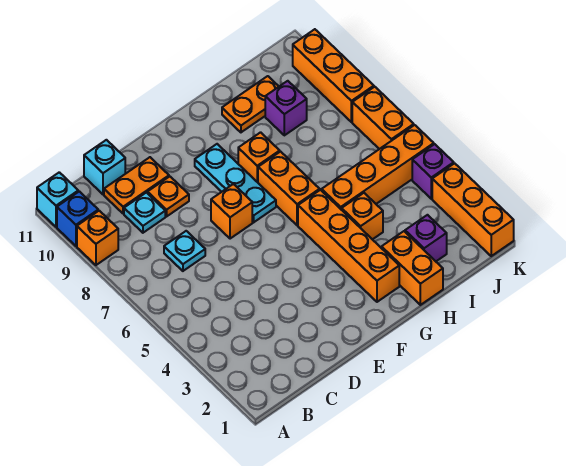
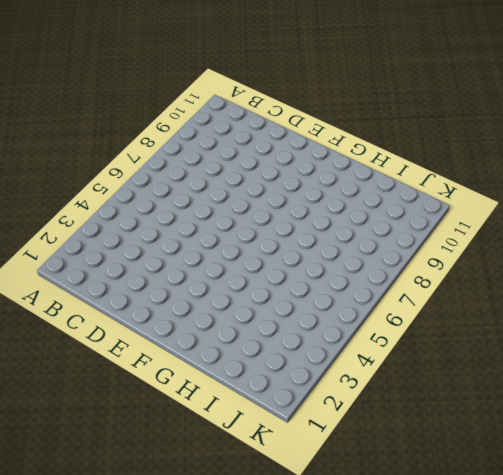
none -> orange brick A9 level 1
none -> blue brick A10 level 1
none -> cyan brick A11 level 1

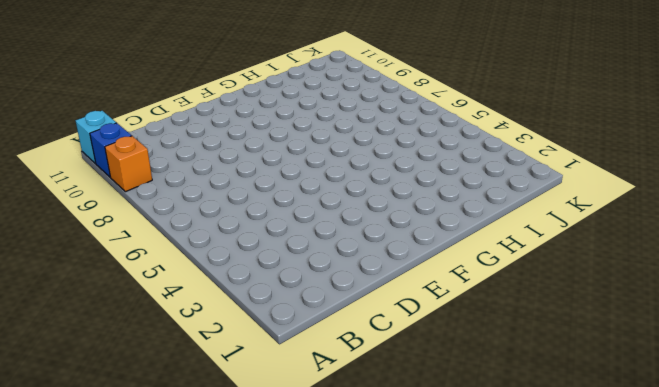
none -> cyan plate C7 level 1
none -> cyan plate C9 level 1
none -> orange plate C10:D10 level 1

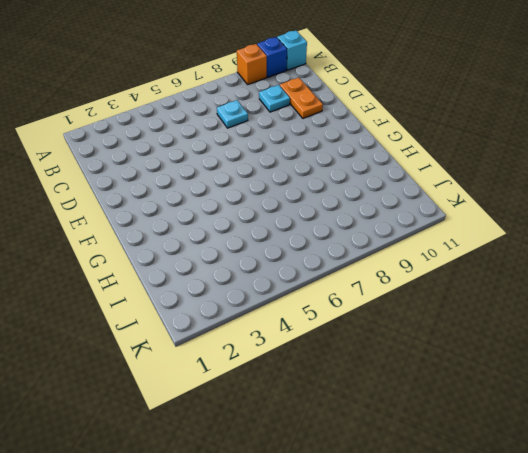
none -> cyan brick C11 level 1
none -> orange plate D9 level 1
none -> orange brick E7 level 1

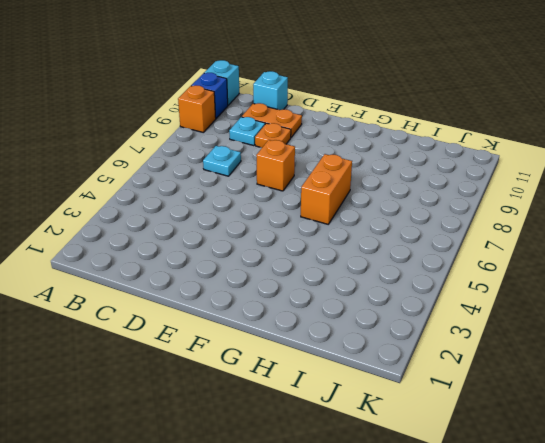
none -> cyan plate F7:F9 level 1
none -> orange brick G2:G5 level 1
none -> orange brick G8 level 1

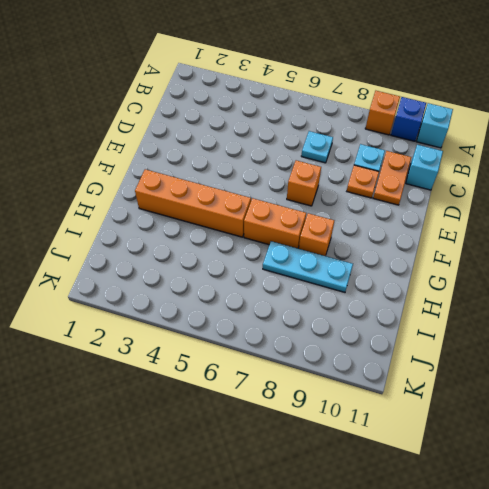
cyan plate H7:H9 level 1 -> cyan plate F7:F9 level 1
none -> orange brick H1:H2 level 1
none -> orange brick H4 level 1
none -> orange brick H5:K5 level 1

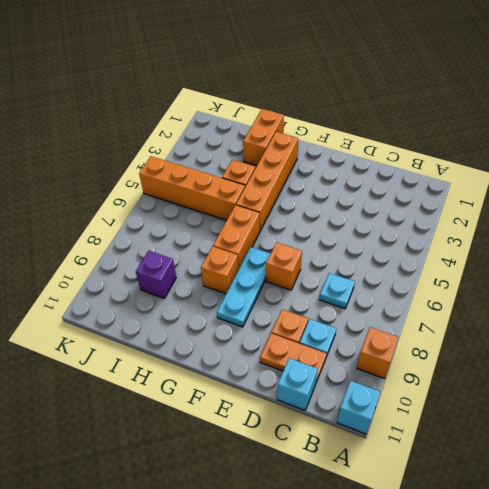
none -> blue brick A10 level 1
none -> orange plate H10:I10 level 1
none -> purple brick I2 level 1

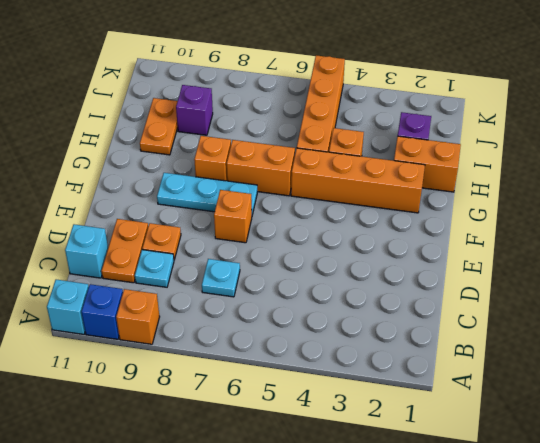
none -> orange brick K1:K3 level 1
none -> purple brick K4 level 1
none -> orange brick K6:K7 level 1

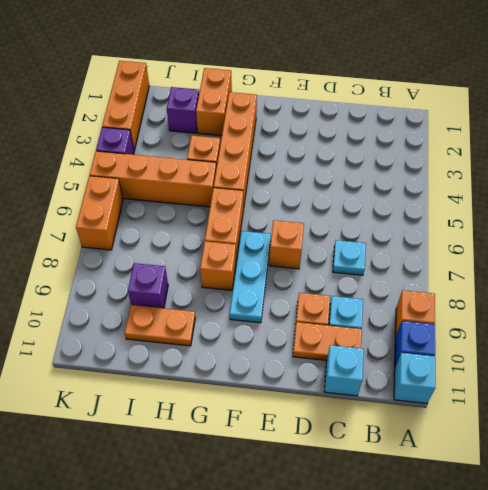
none -> orange brick K8:K10 level 1

